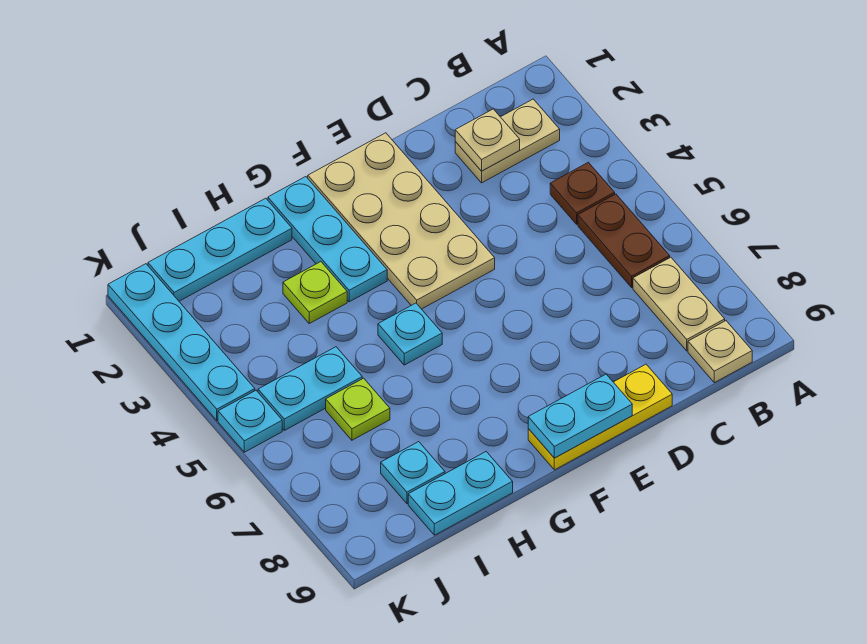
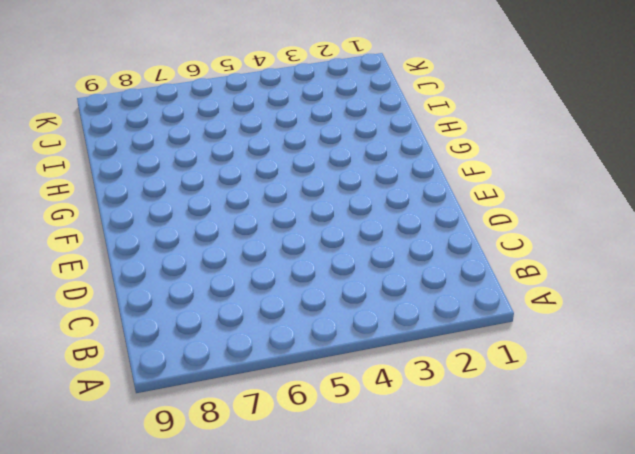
none -> tan plate B2:C2 level 1
none -> brown plate B4 level 1
none -> brown plate B5:B6 level 1

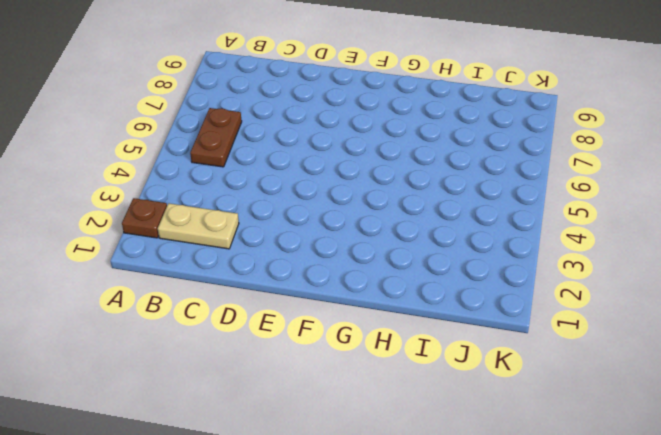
brown plate A2 level 1 -> brown plate B4 level 1
none -> tan plate B7:B8 level 1
none -> tan plate B9 level 1
none -> yellow plate D9:F9 level 1

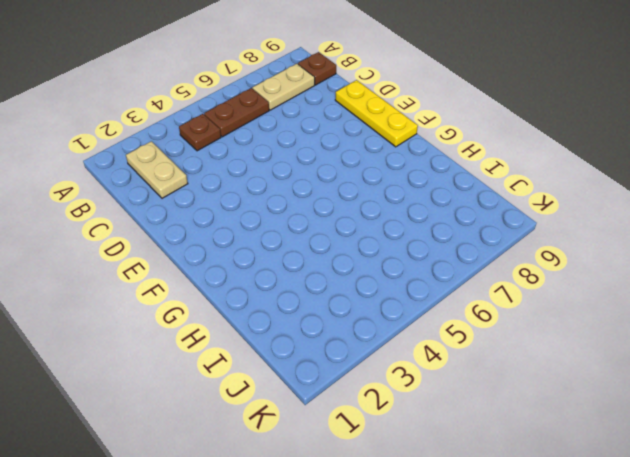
brown plate B9 level 1 -> tan plate B9 level 1
none -> tan plate E1:F4 level 1
none -> cyan plate G1:G3 level 1
none -> cyan plate G5 level 1

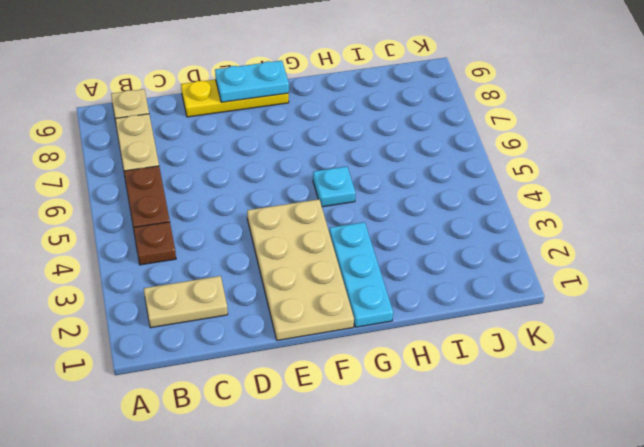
none -> cyan plate H1:J1 level 1
none -> lime plate H3 level 1
none -> cyan plate H9:I9 level 1

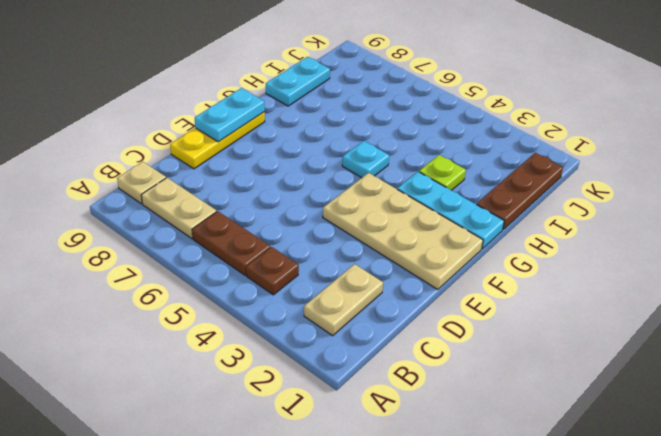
brown plate H1:J1 level 1 -> cyan plate H1:J1 level 1
none -> cyan plate I5:J5 level 1
none -> lime plate I6 level 1
none -> cyan plate I8 level 1

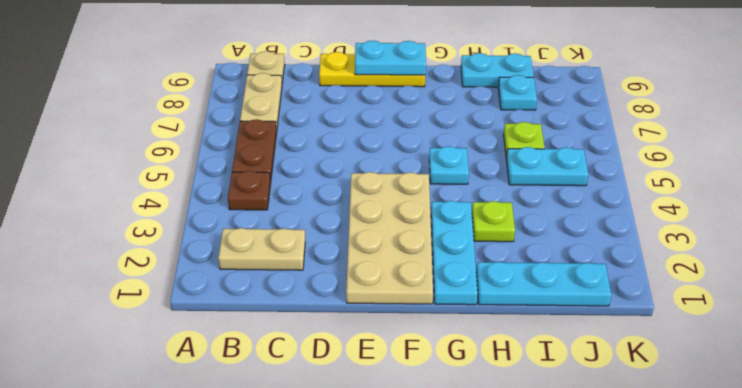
none -> cyan plate K1:K4 level 1
none -> cyan plate K5 level 1
none -> tan plate C2 level 2

